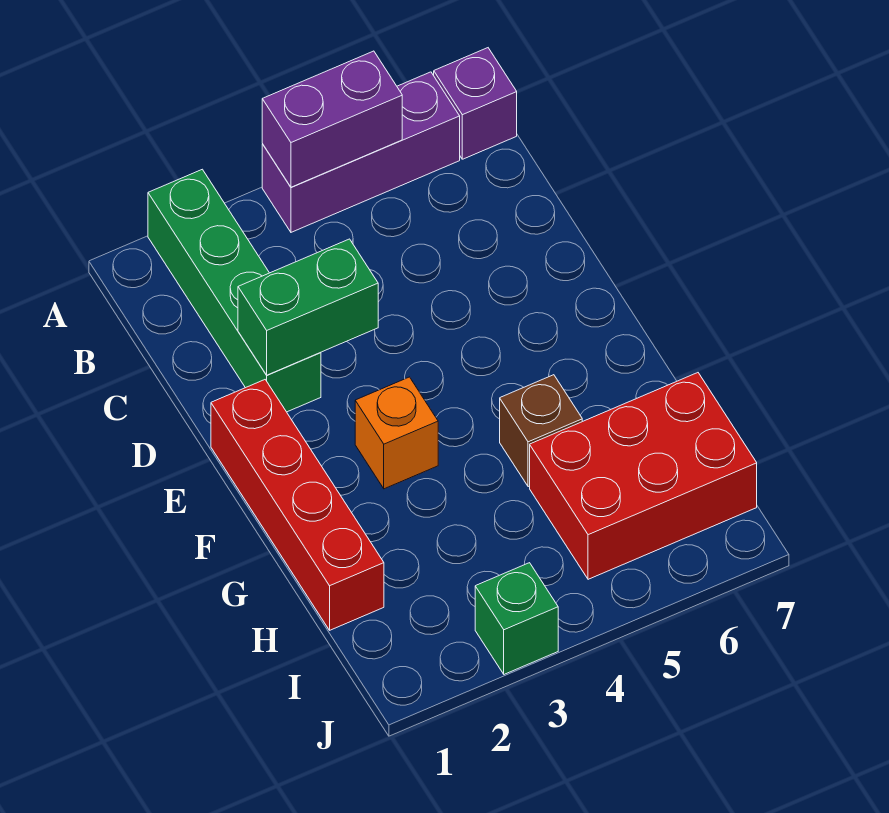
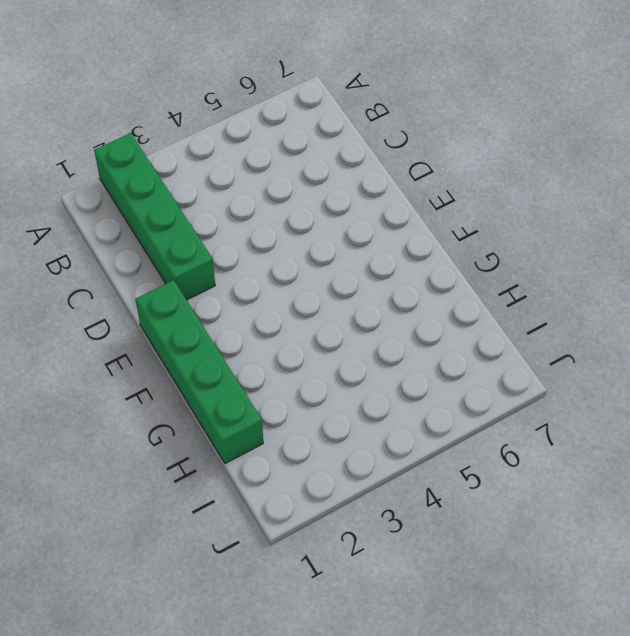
green brick E1:H1 level 1 -> red brick E1:H1 level 1
none -> purple brick A4:A6 level 1
none -> purple brick A7 level 1

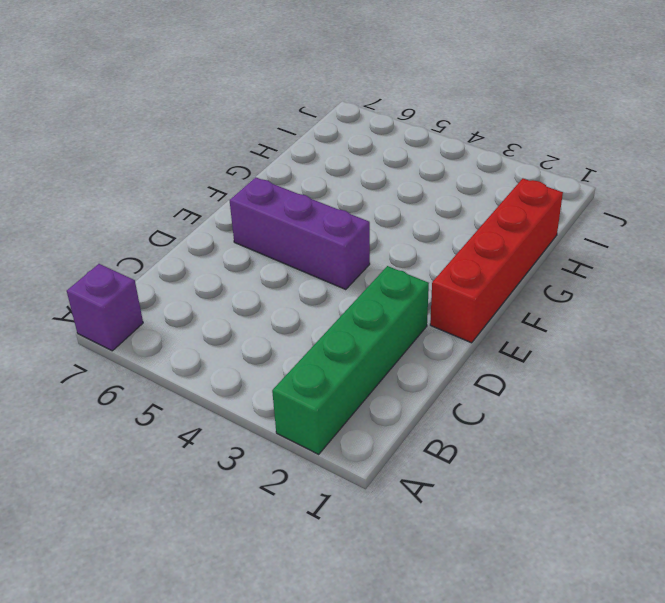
purple brick E4:E6 level 1 -> purple brick A4:A6 level 1
none -> orange brick F3 level 1
none -> brown brick G5 level 1

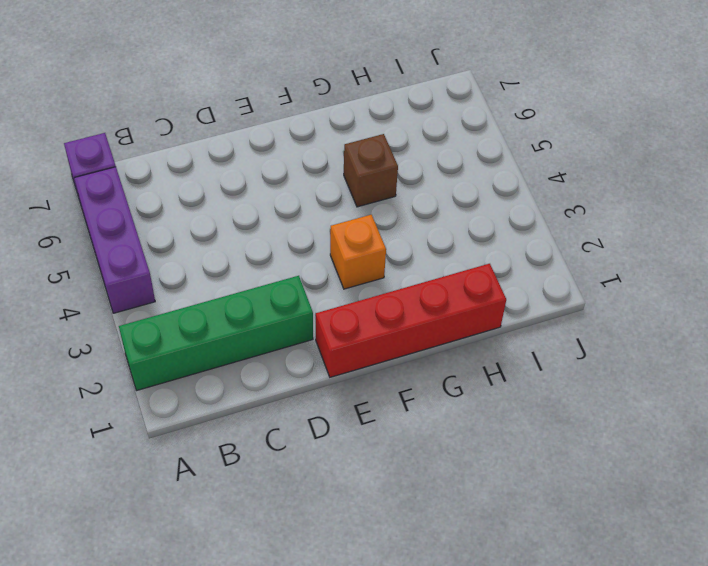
none -> red brick H5:I7 level 1
none -> green brick J3 level 1

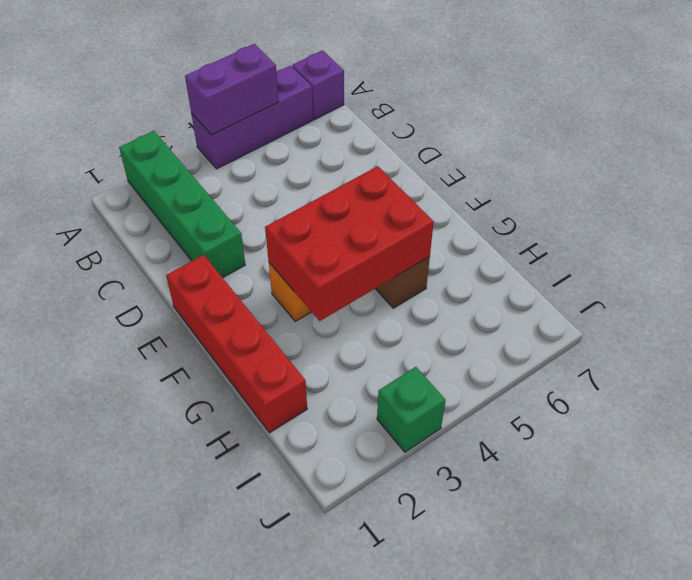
red brick F3:G5 level 2 -> red brick H5:I7 level 1
none -> green brick D2:D3 level 2

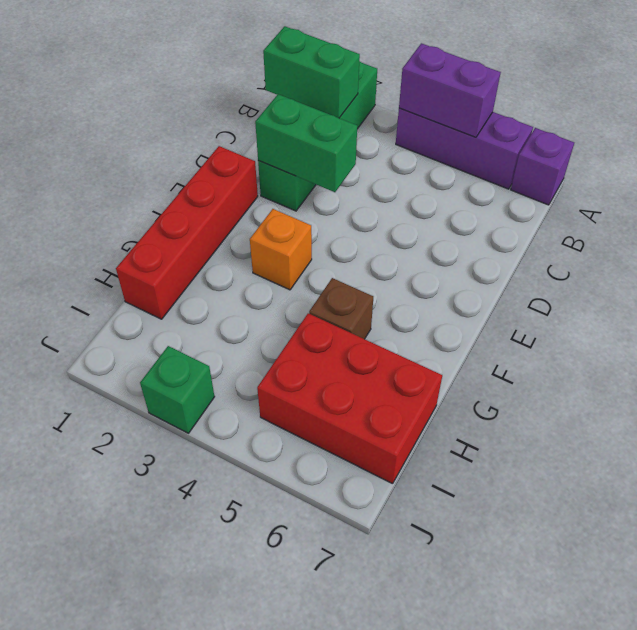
green brick B1:B2 level 2 -> none

